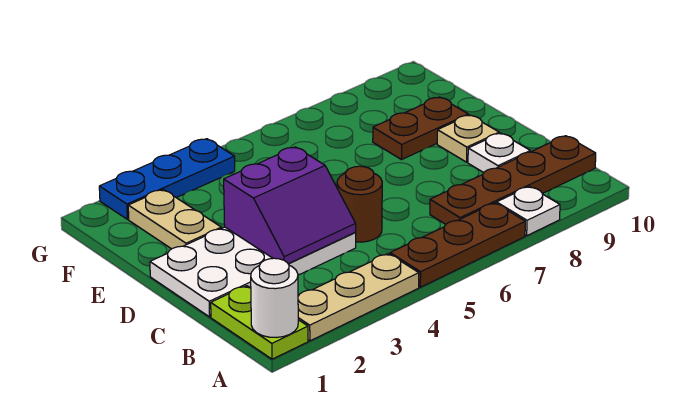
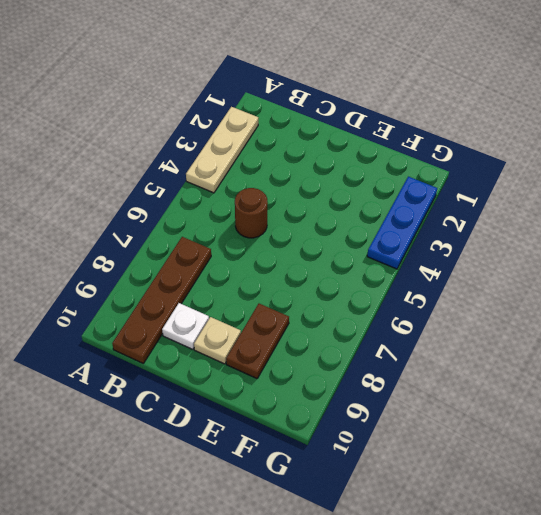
none -> lime plate A1:B1 level 1
none -> brown plate A5:A7 level 1
none -> white plate A8 level 1

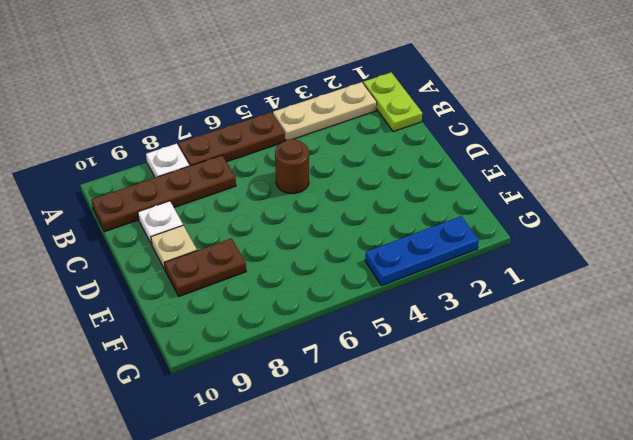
none -> white plate C1:D4 level 1
none -> tan plate E2:F2 level 1
none -> white round brick A1 level 2

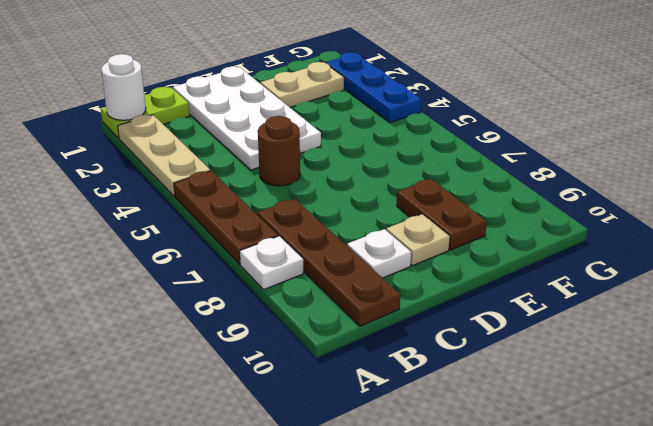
none -> purple slope C3:D4 level 2 top D

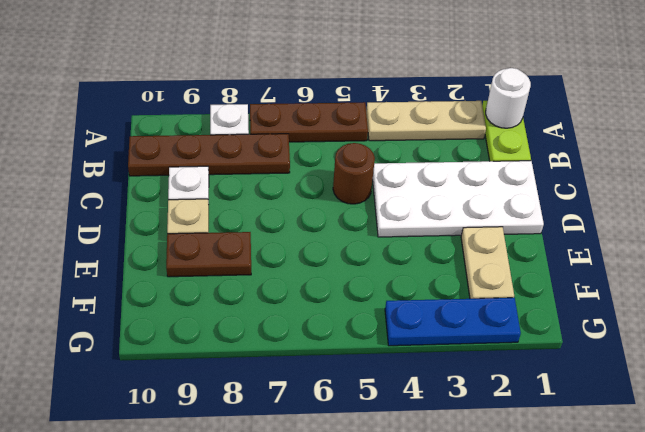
none -> purple slope C3:D4 level 2 top D

